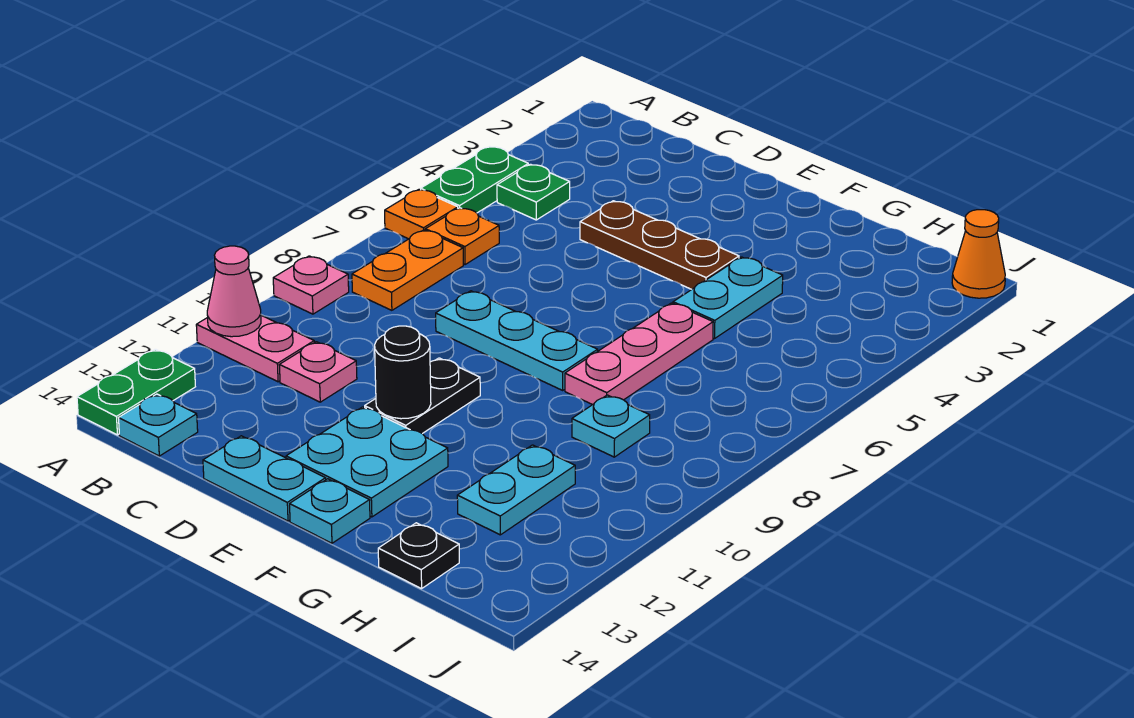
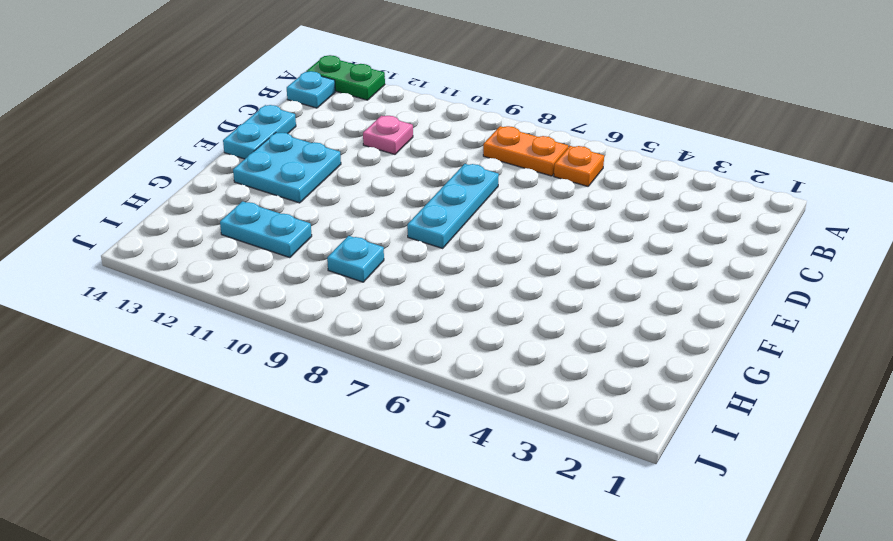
none -> green plate A4:A5 level 1
none -> orange plate A6 level 1
none -> pink plate A9 level 1

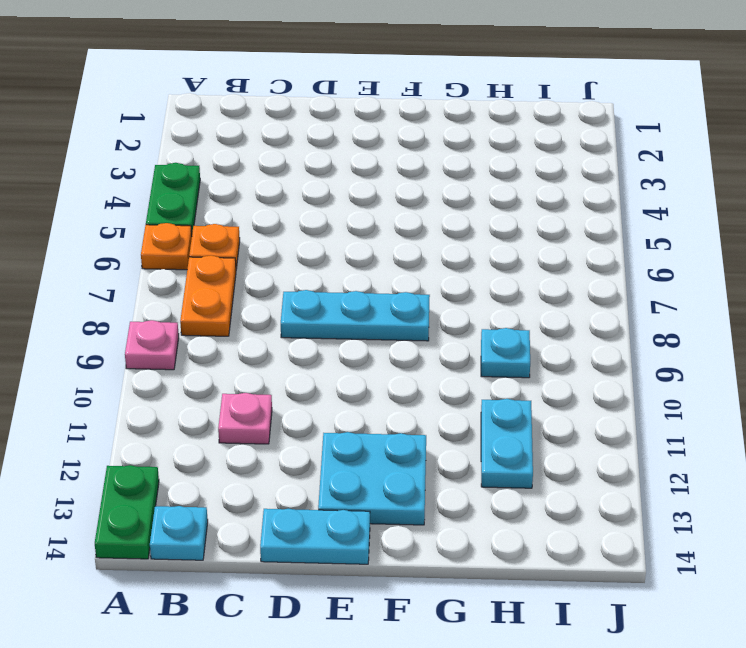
none -> pink plate A11:B11 level 1
none -> green plate B4 level 1
none -> brown plate D4:F4 level 1

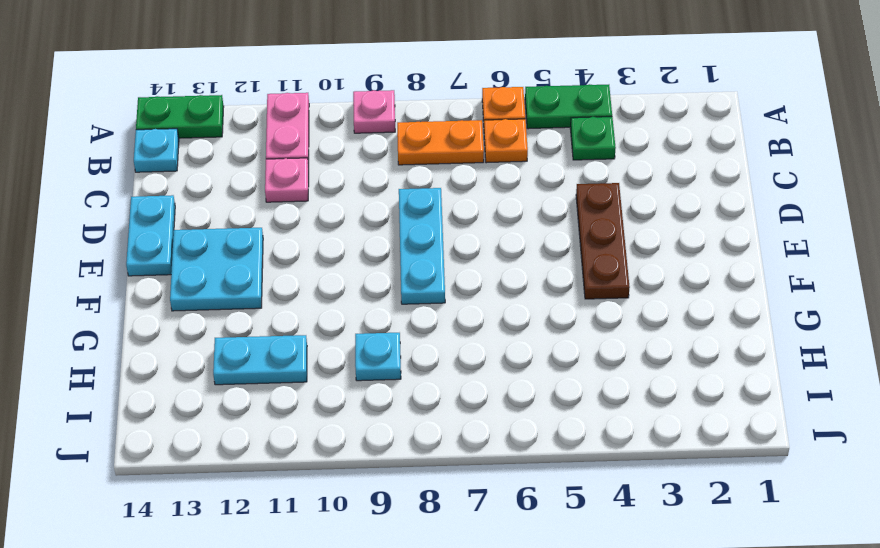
none -> black plate E10:E11 level 1
none -> cyan plate F14 level 1
none -> cyan plate G4:G5 level 1

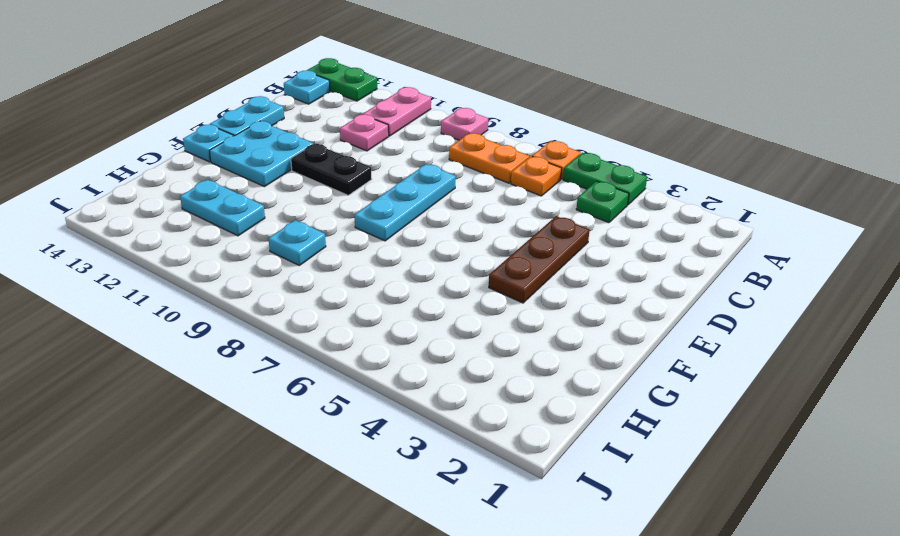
none -> cyan plate G4:G5 level 1
none -> pink plate G6:G8 level 1
none -> black plate H14 level 1

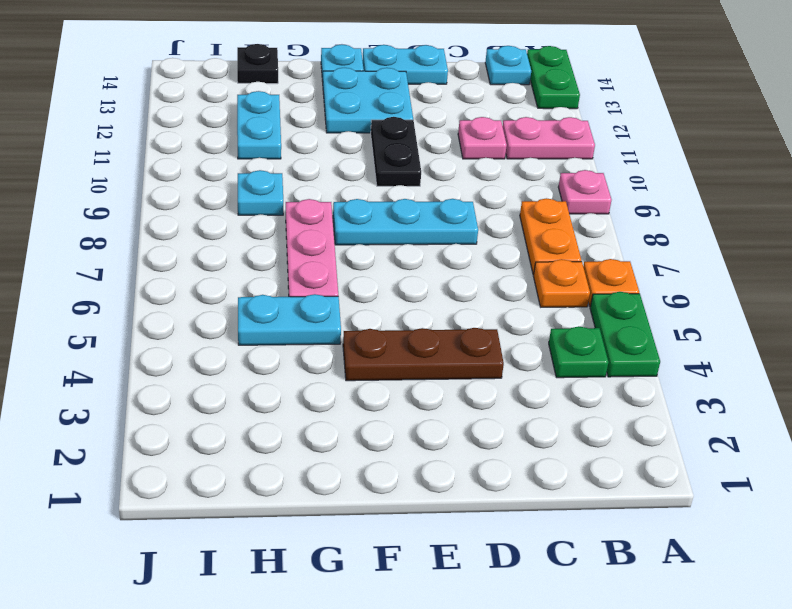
cyan plate G5:H5 level 1 -> cyan plate G4:G5 level 1
none -> orange cone J1 level 1
none -> pink cone A11 level 2
none -> black round brick E11 level 2

